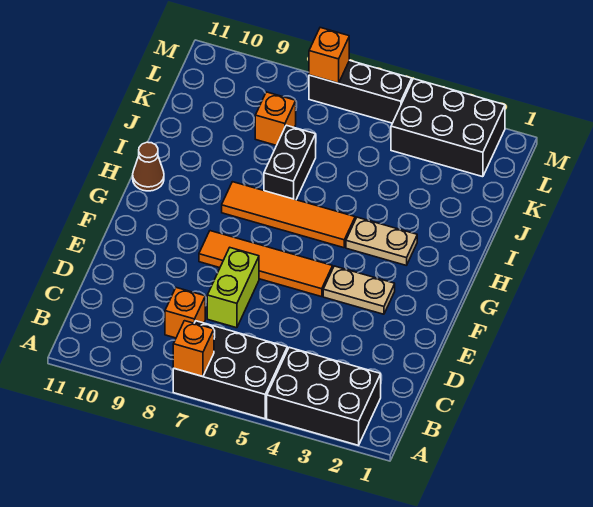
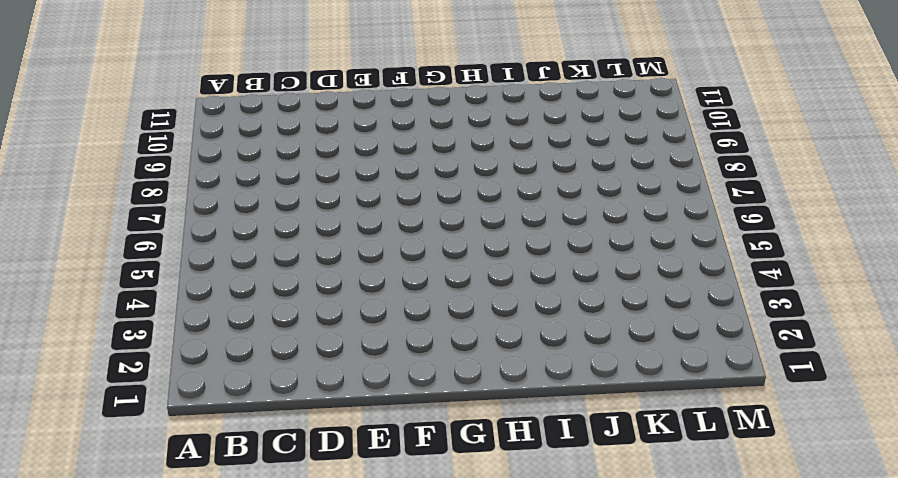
none -> black brick A2:B4 level 1
none -> black brick A5:B7 level 1
none -> orange brick C8 level 1

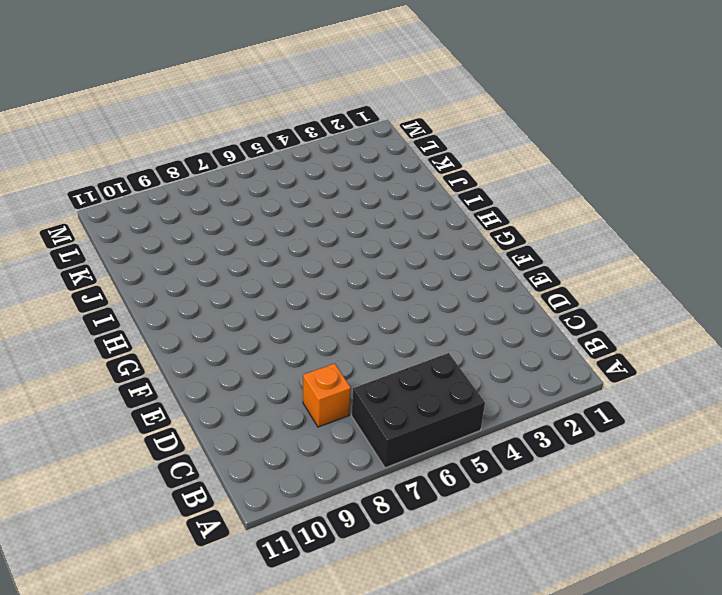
none -> black brick A2:B4 level 1
none -> lime brick D7:E7 level 1
none -> tan plate F3:F4 level 1

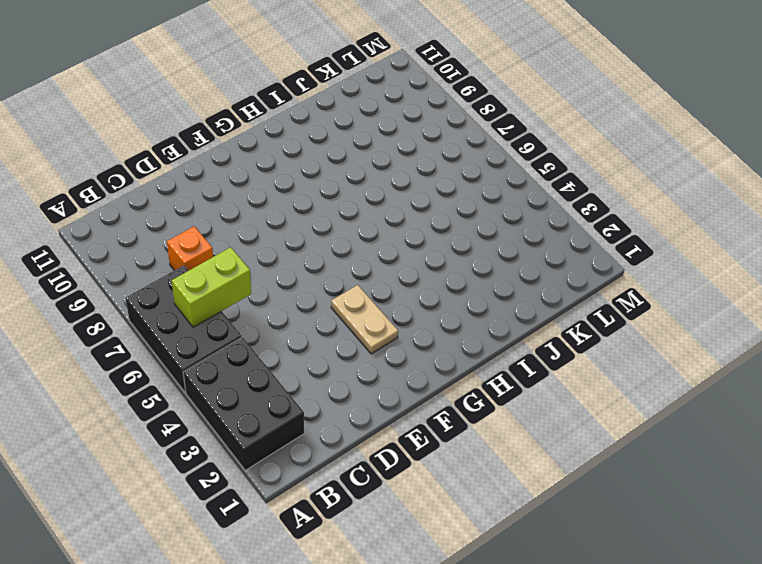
lime brick B6:C6 level 2 -> lime brick D7:E7 level 1
none -> orange tile F5:F8 level 1
none -> tan plate H3:H4 level 1
none -> orange tile H5:H8 level 1

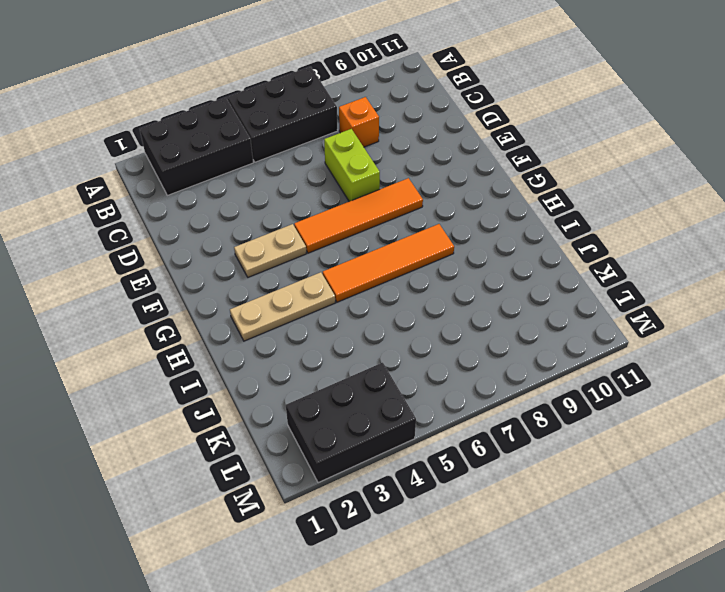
tan plate H2:H4 level 1 -> tan plate H3:H4 level 1
none -> brown cone H11 level 1
none -> black brick I7:J7 level 1
none -> orange brick K8 level 1

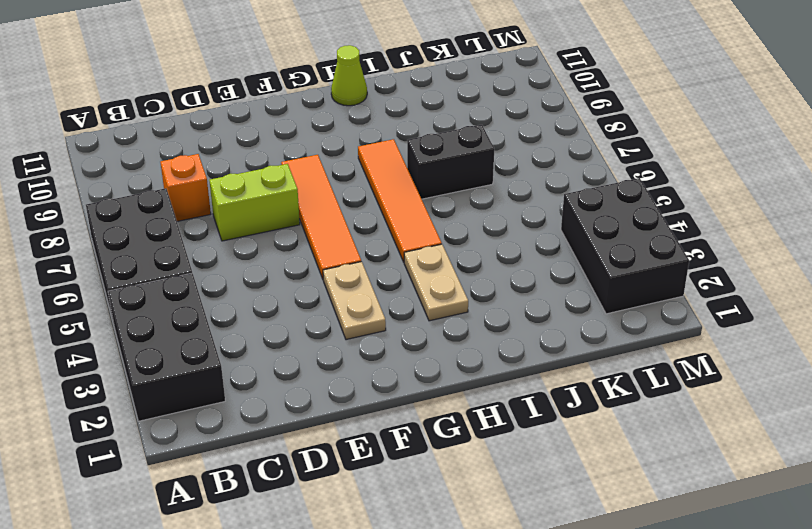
lime cone H11 level 1 -> brown cone H11 level 1
none -> orange brick K8 level 1
none -> black brick M5:M7 level 1
none -> orange brick A7 level 2

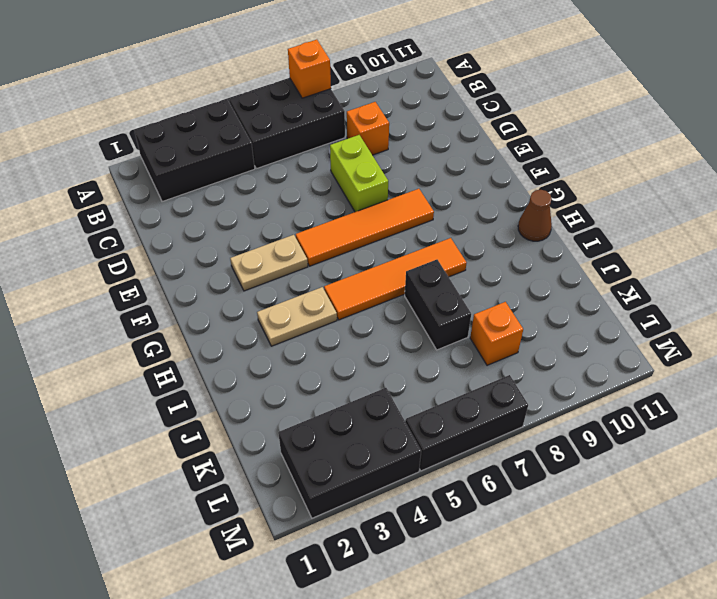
none -> orange brick M7 level 2

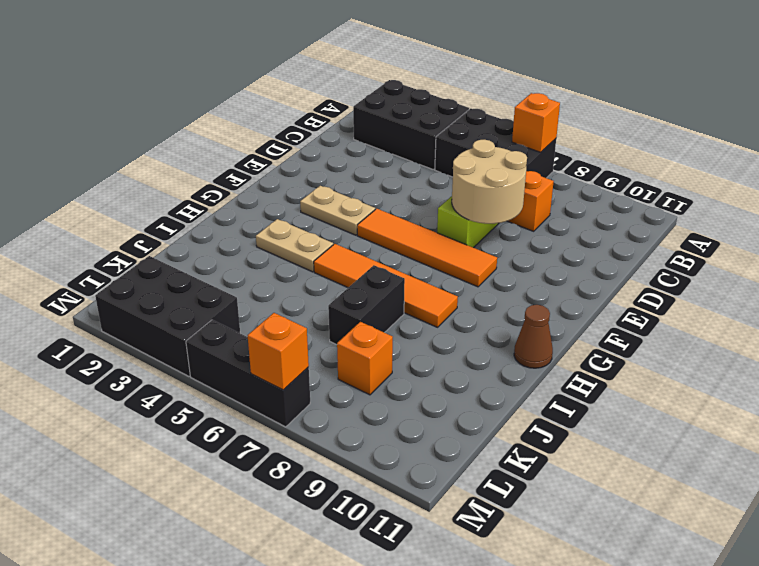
tan round brick D7:E8 level 2 -> none

